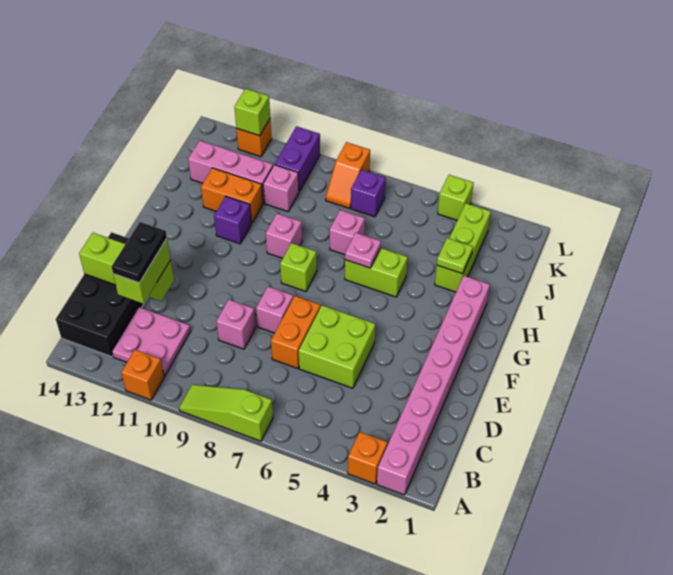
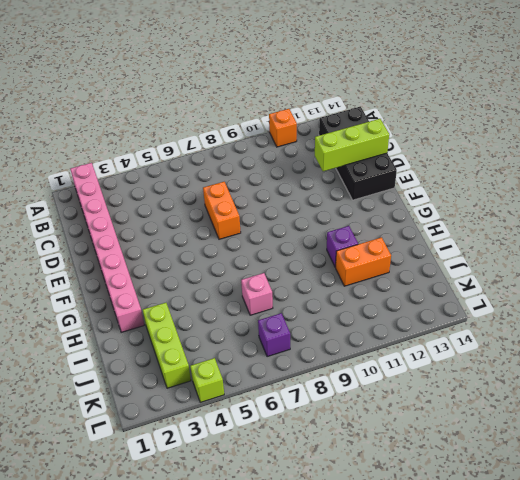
none -> orange brick A3 level 1
none -> lime slope A7:A9 level 1 top 7
none -> pink plate B11:C12 level 1
none -> lime brick D5:E6 level 1

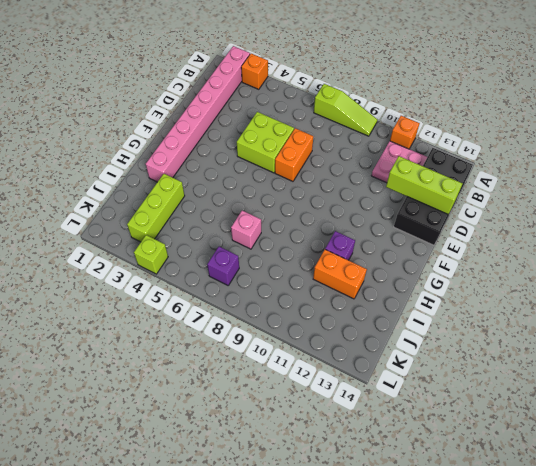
none -> pink brick D9 level 1
none -> pink brick E8 level 1
none -> lime brick G8 level 1
none -> lime brick H5:H6 level 1

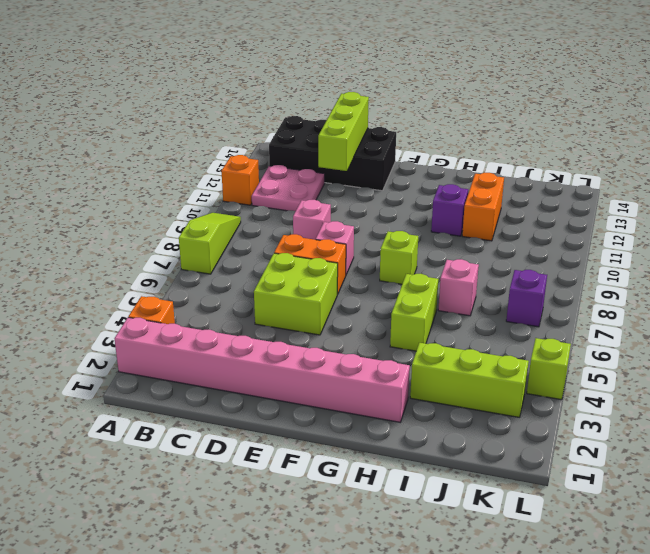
none -> pink brick H9 level 1
none -> pink brick J10 level 1
none -> pink brick J11:J13 level 1
none -> orange slope K8:L8 level 1 top L

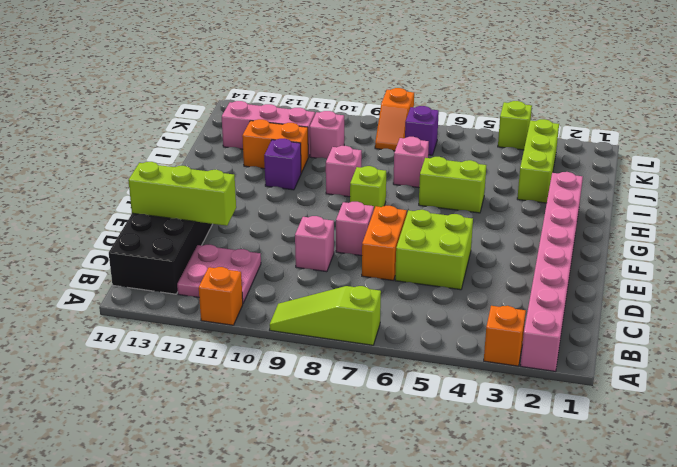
none -> purple brick K10:L10 level 1
none -> orange brick L12 level 1
none -> pink plate H6 level 2
none -> lime plate I3 level 2

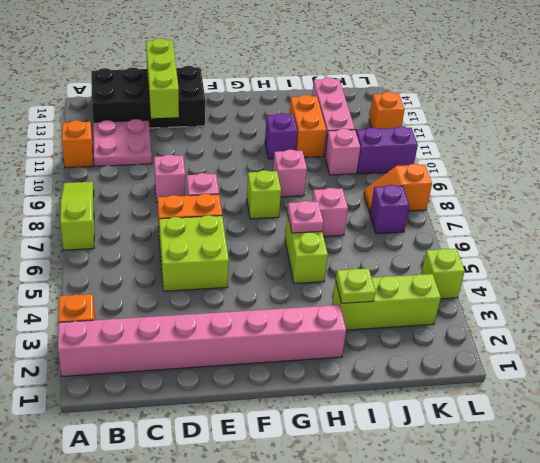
none -> lime brick L12 level 2
none -> lime brick C12:D12 level 3
none -> black plate C12:D12 level 4

